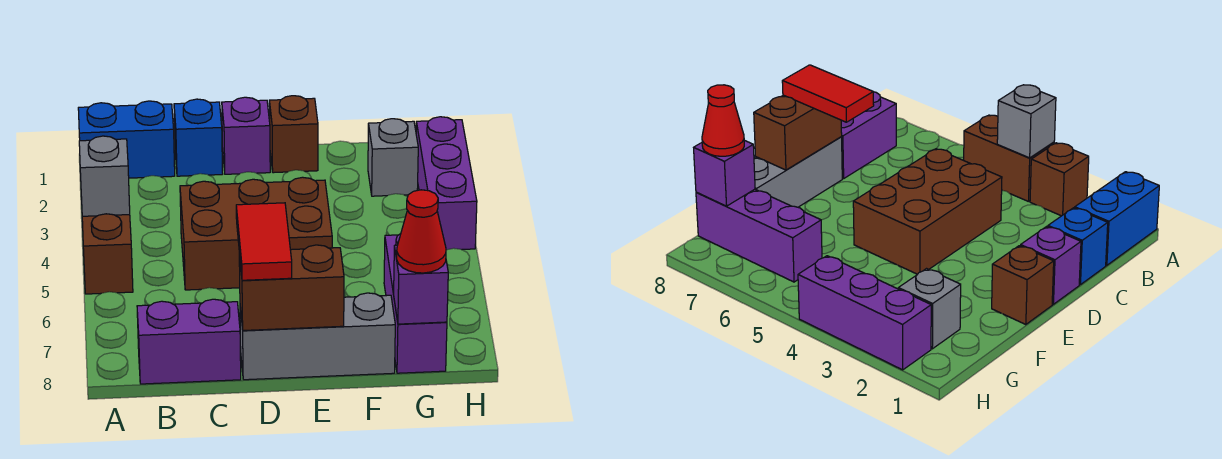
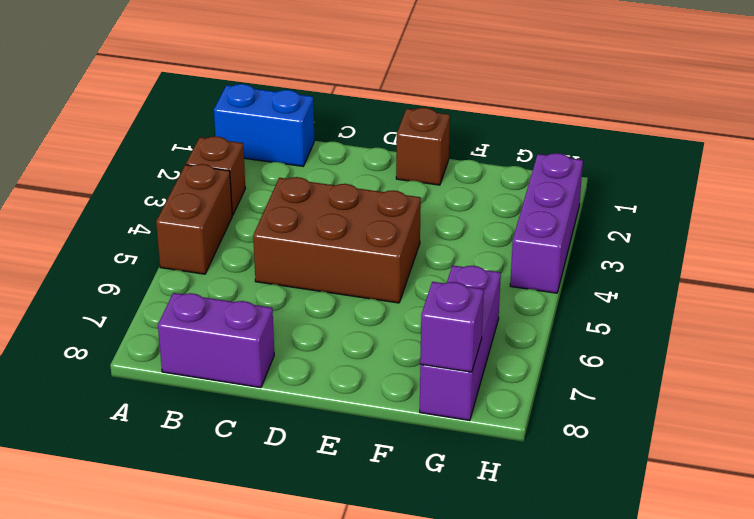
none -> blue brick C1 level 1
none -> purple brick D1 level 1
none -> grey brick D8:F8 level 1

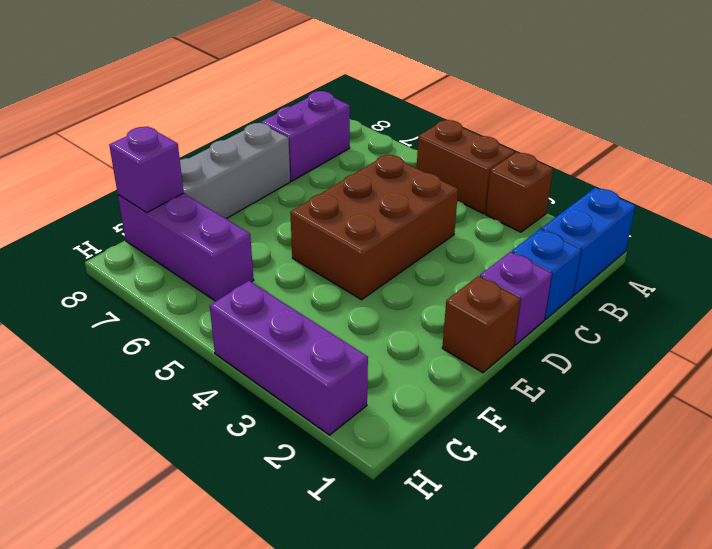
none -> grey brick G2 level 1
none -> grey brick A4 level 2
none -> brown brick D8:E8 level 2

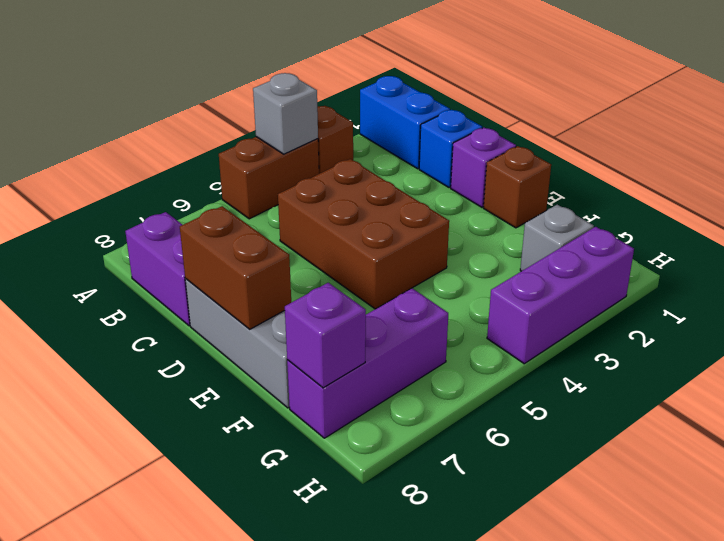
none -> red tile D7:D8 level 3
none -> red cone G8 level 3

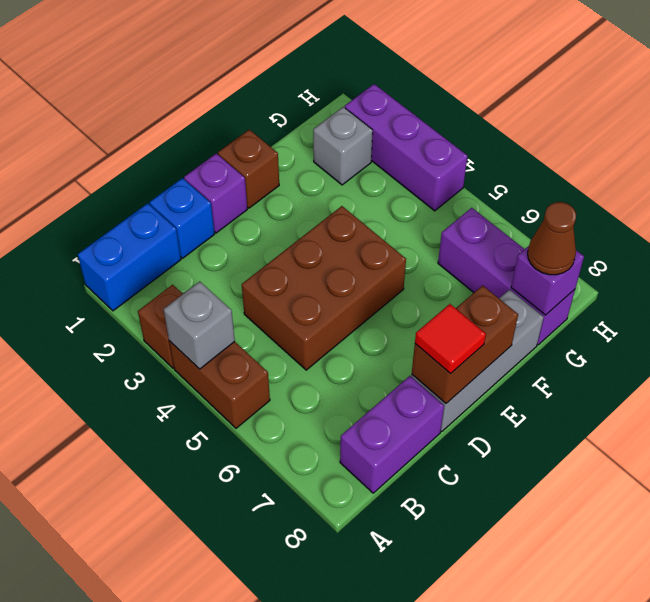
red tile D8 level 3 -> red tile D7:D8 level 3
brown cone G8 level 3 -> red cone G8 level 3

